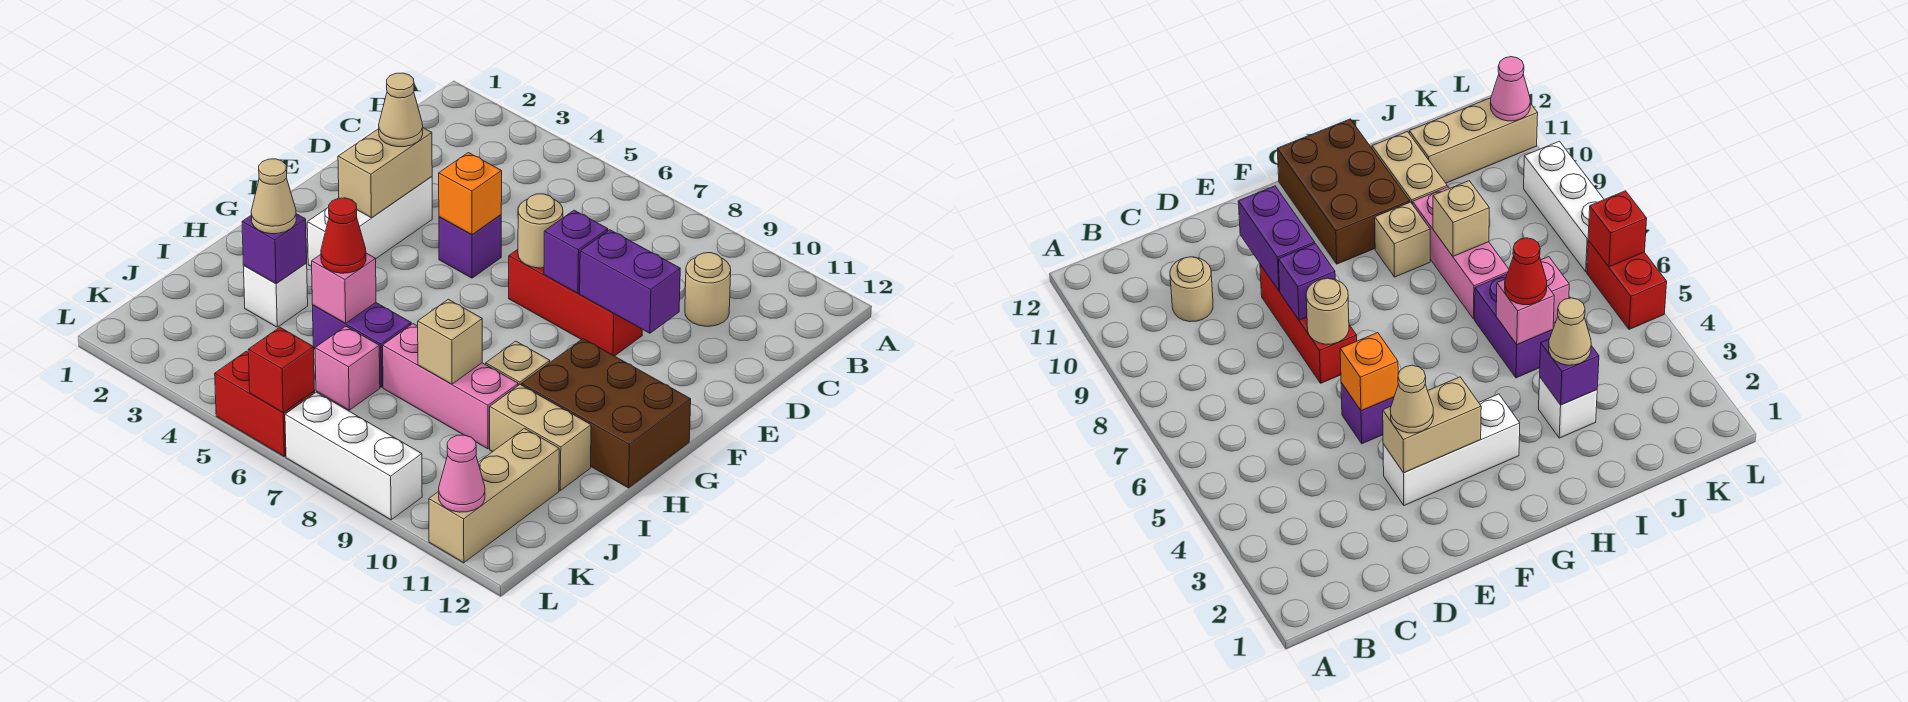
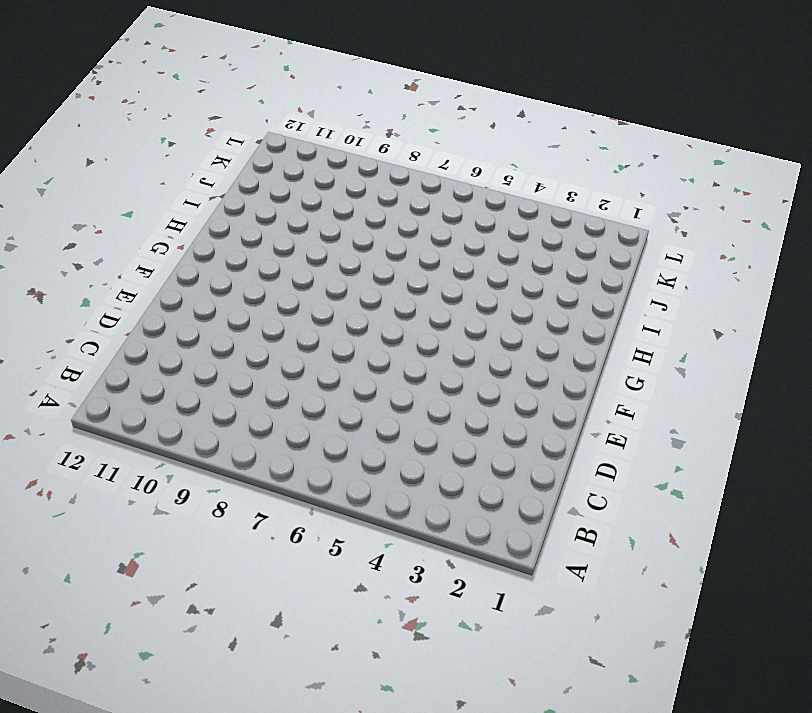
none -> tan round brick C10 level 1
none -> white brick E3:G3 level 1
none -> purple brick E5 level 1

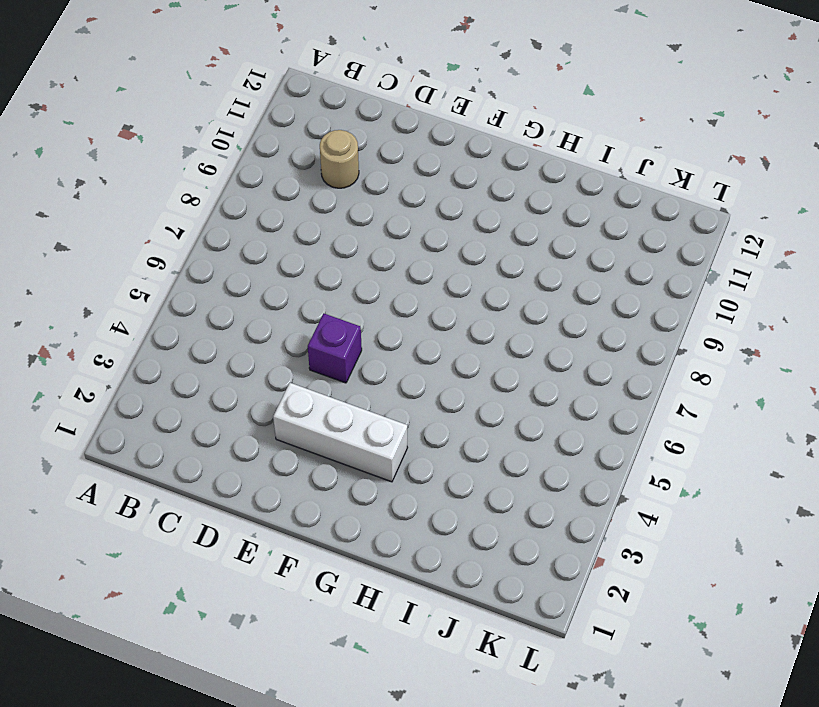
none -> red brick E7:E9 level 1
none -> brown brick G10:H12 level 1
none -> tan brick H9 level 1

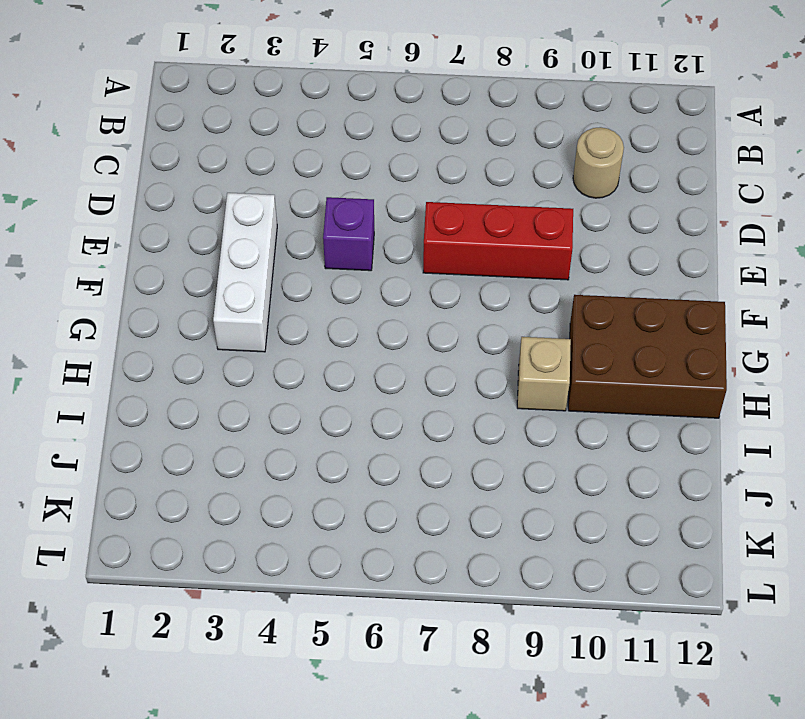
none -> white brick I3 level 1
none -> purple brick I5:I6 level 1
none -> pink brick I7:I9 level 1

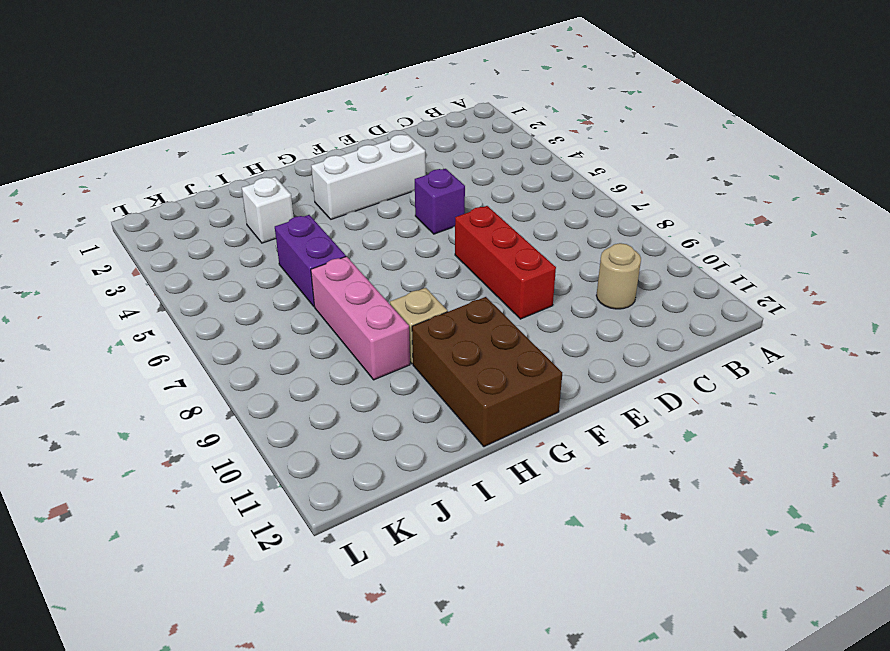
none -> tan brick I10:I11 level 1
none -> pink brick J6 level 1
none -> tan brick J11:L11 level 1

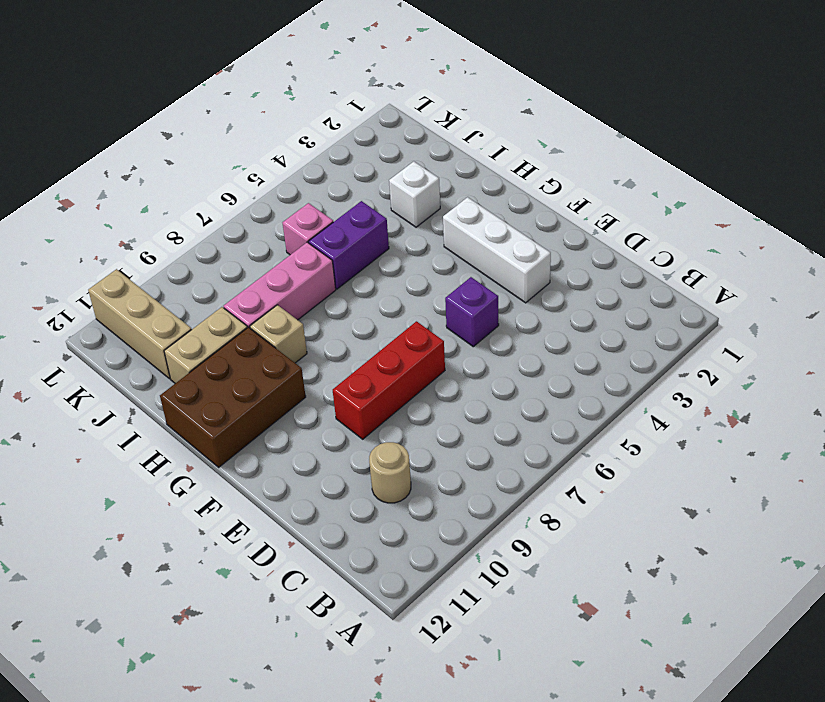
none -> red brick L5:L6 level 1
none -> white brick L7:L9 level 1
none -> tan brick E3:F3 level 2

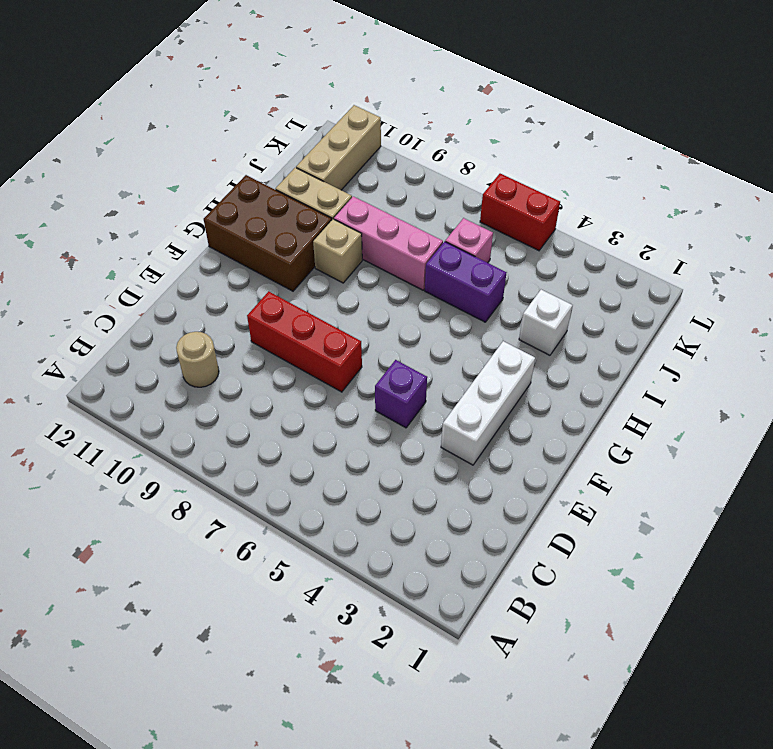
none -> white brick L7:L9 level 1
none -> tan brick E3:F3 level 2
none -> orange brick E5 level 2

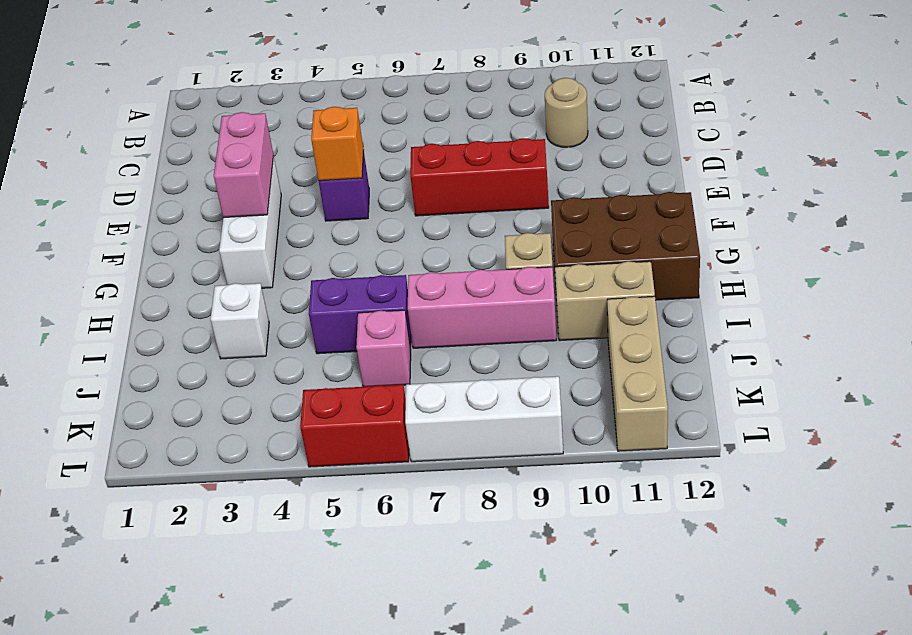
pink brick E3:F3 level 2 -> tan brick E3:F3 level 2
none -> tan round brick E7 level 2
none -> purple brick E8 level 2
none -> purple brick E9:E10 level 2

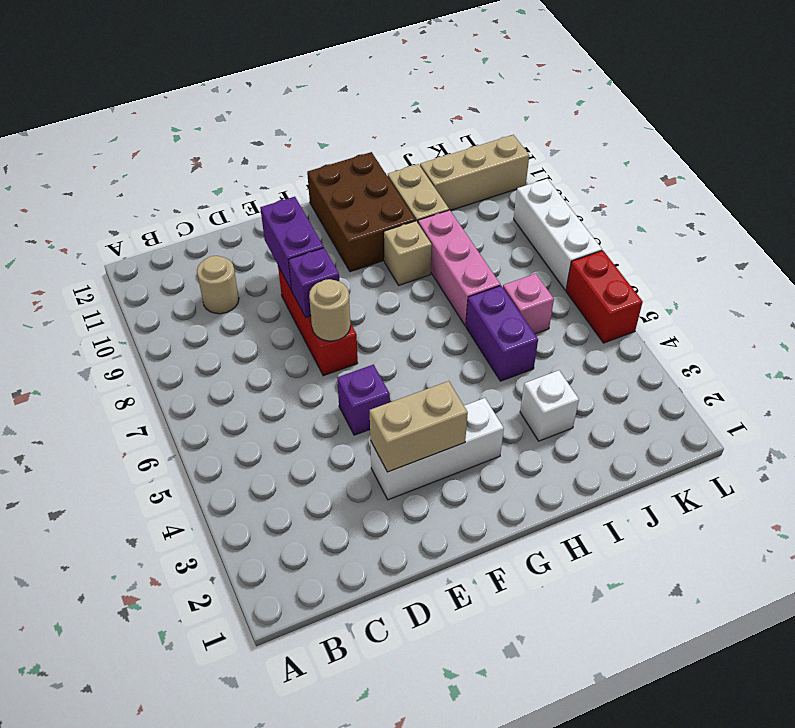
none -> orange brick E5 level 2
none -> purple brick I3 level 2
none -> pink brick I5 level 2

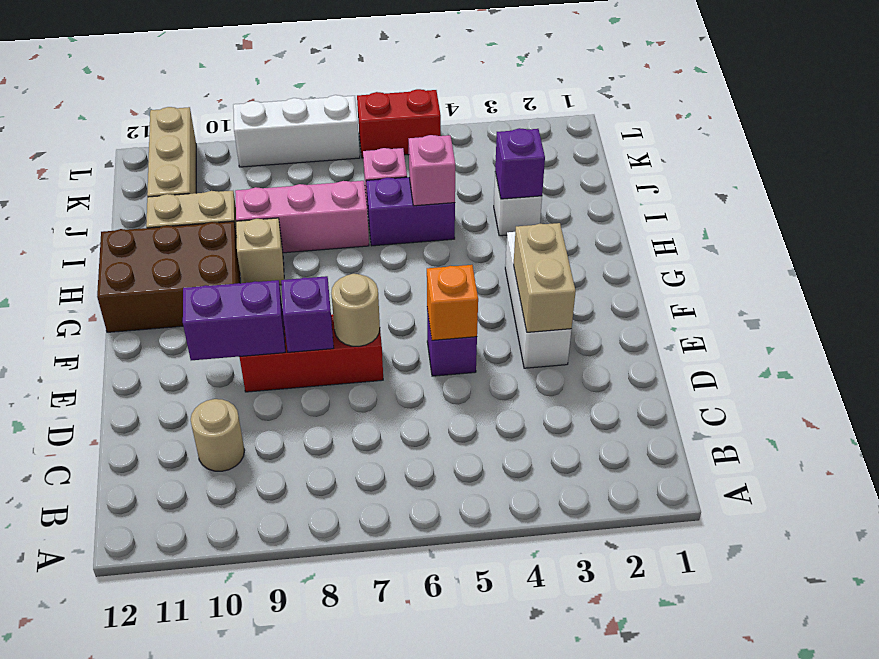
none -> tan brick I8 level 2
none -> red brick L6 level 2
none -> pink cone L11 level 2

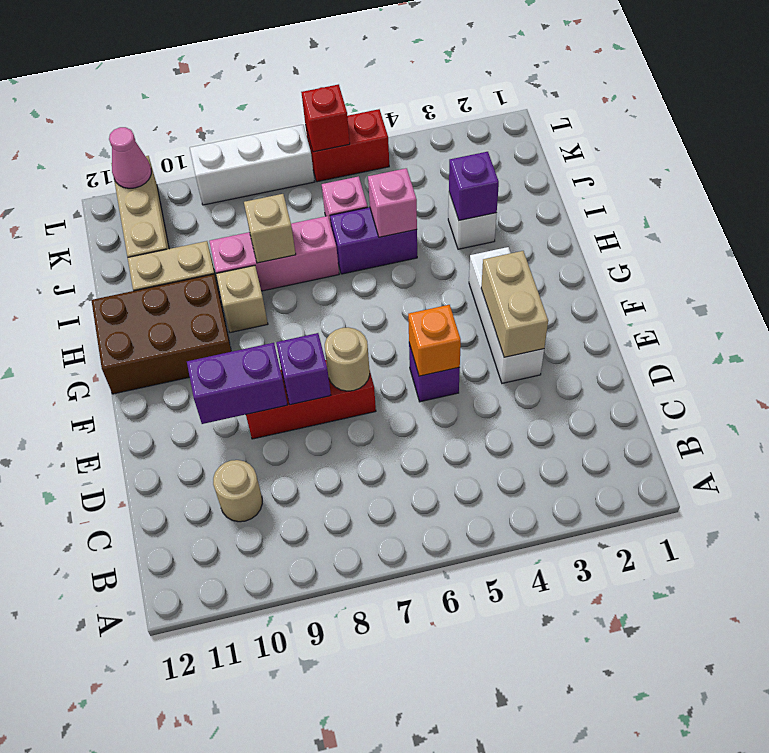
none -> tan cone E3 level 3
none -> tan cone I3 level 3
none -> red cone I5 level 3

